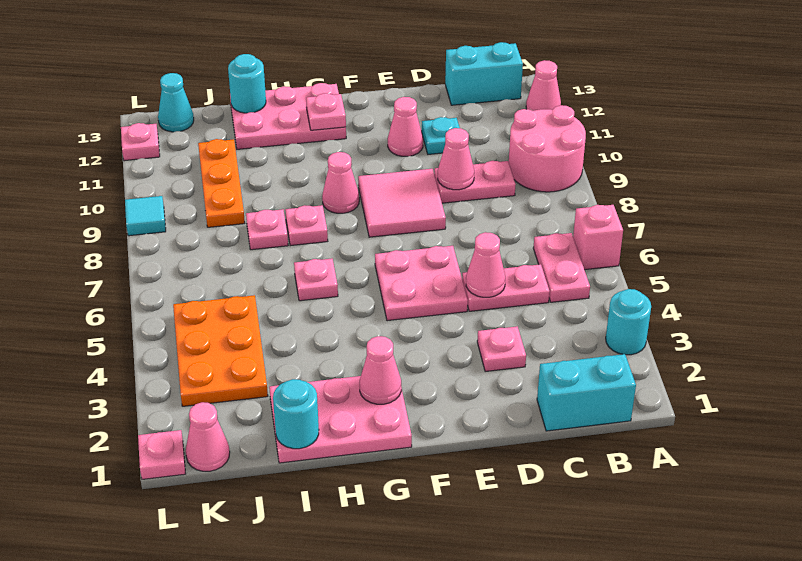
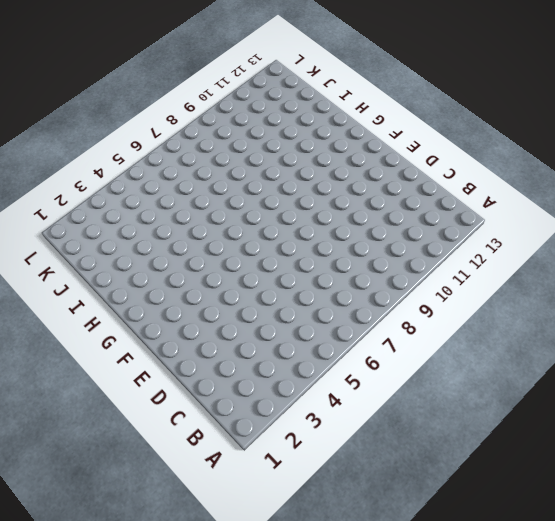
none -> cyan round brick A3 level 1
none -> pink brick A6 level 1
none -> pink round brick A9:B10 level 1
none -> pink cone A12 level 1

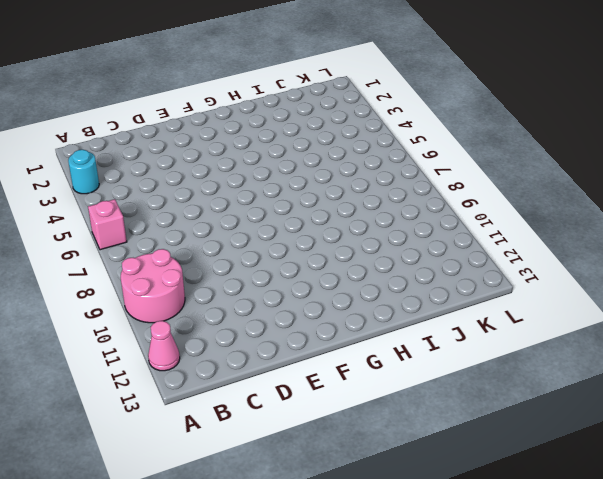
none -> cyan brick B1:C1 level 1
none -> pink plate B5:B6 level 1
none -> cyan brick B13:C13 level 1
none -> pink plate C5:D5 level 1

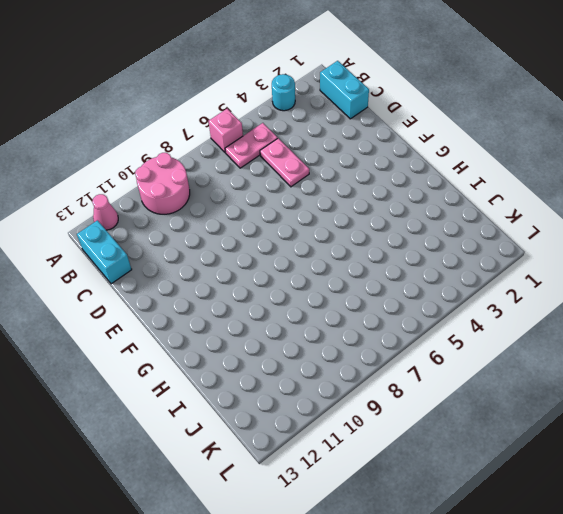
none -> pink plate C9:D9 level 1
none -> pink plate D3 level 1
none -> cyan plate D11 level 1
none -> pink plate E5:F6 level 1

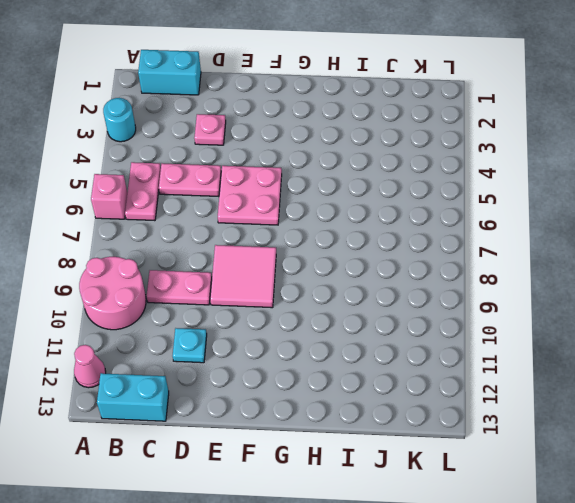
none -> pink cone E11 level 1
none -> pink plate G1:I2 level 1
none -> pink cone G9 level 1
none -> pink plate G12:I13 level 1

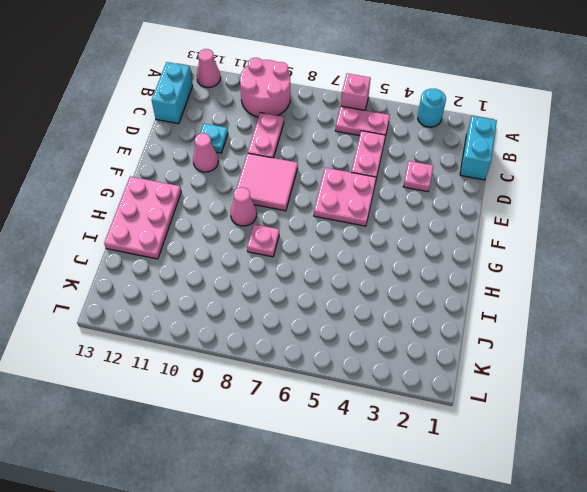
none -> pink plate G1:I2 level 1
none -> pink plate H6 level 1
none -> pink plate I8 level 1
none -> orange plate J3:K5 level 1

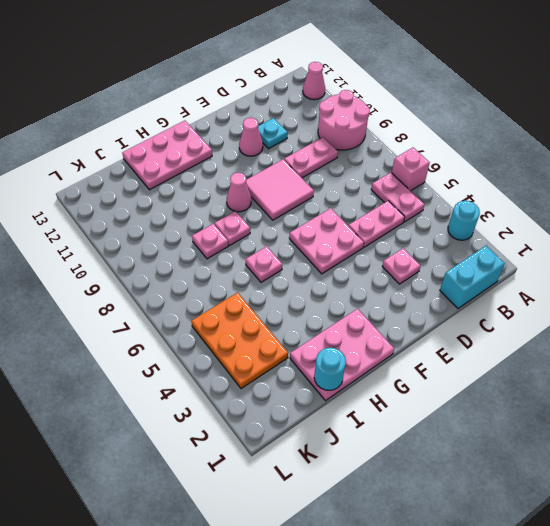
none -> cyan brick B13:C13 level 1
none -> orange plate J9:J11 level 1
none -> pink cone K1 level 1
none -> cyan cone K13 level 1

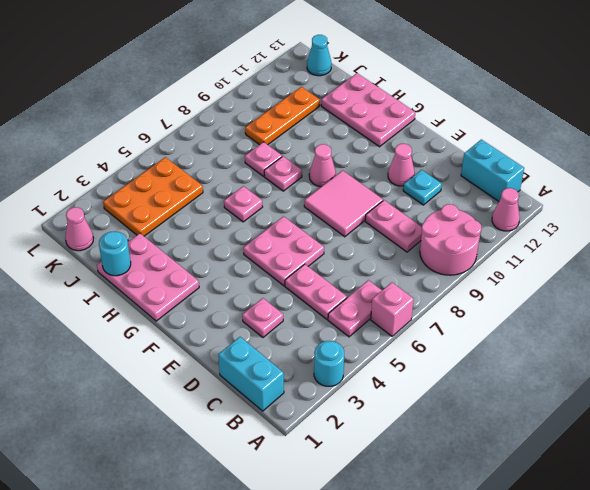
none -> pink plate L1 level 1
none -> cyan tile L9 level 1
none -> pink plate L12 level 1
none -> pink cone D5 level 2

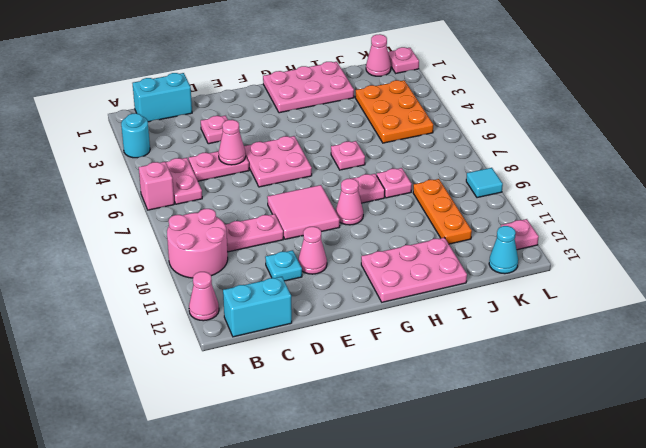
none -> pink cone D9 level 2
none -> pink cone G2 level 2
none -> pink plate G12 level 2
none -> cyan round brick I1 level 2

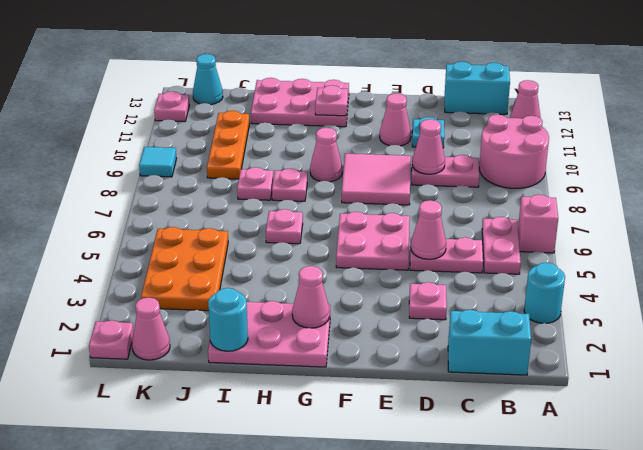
none -> cyan round brick I13 level 2

